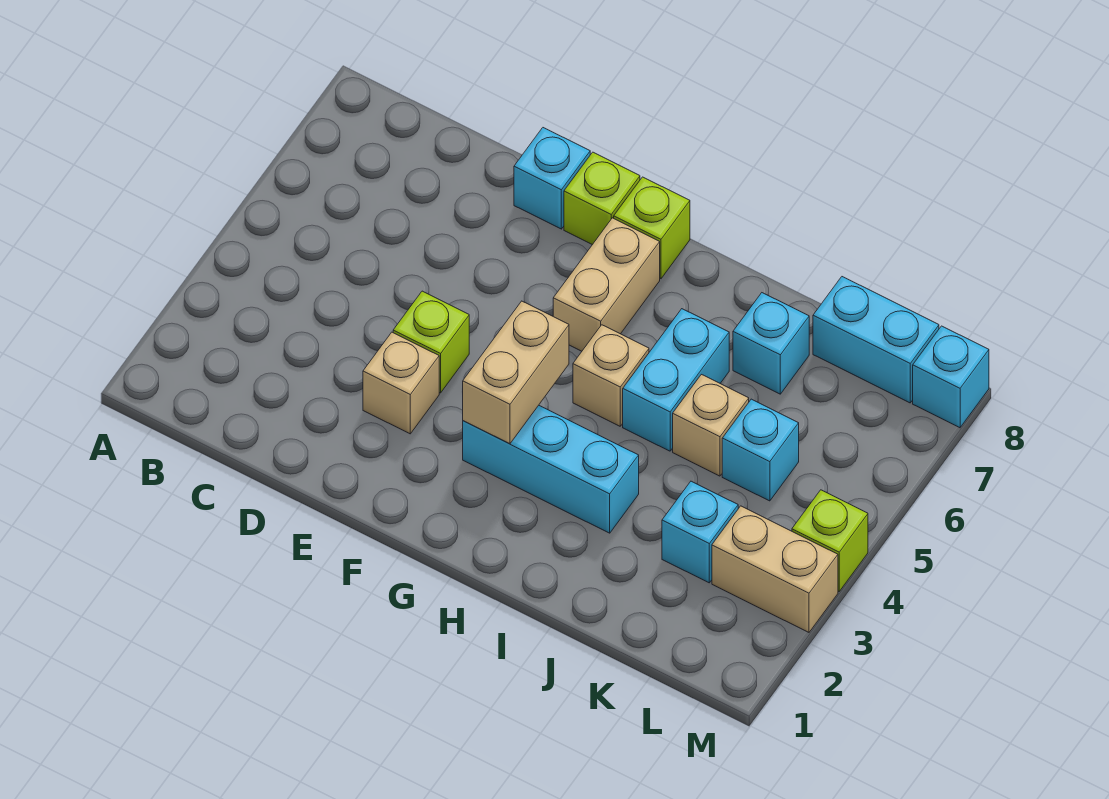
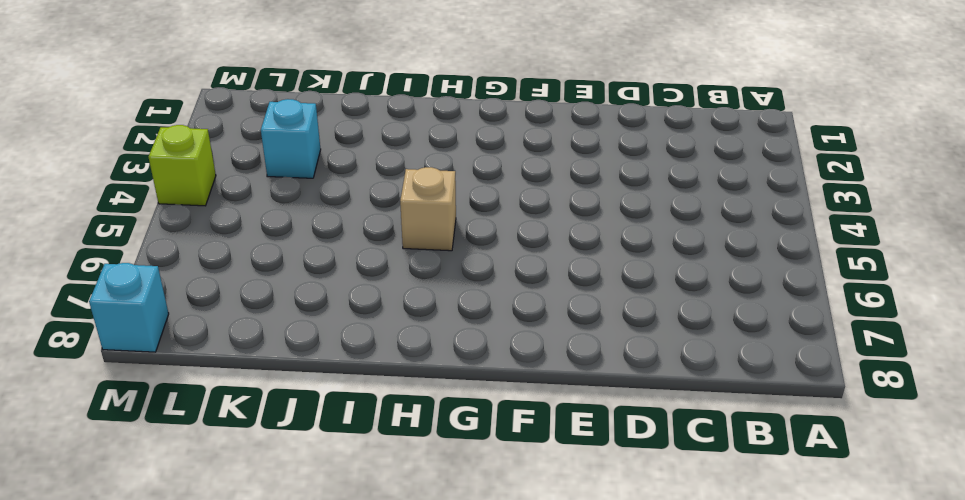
none -> tan brick E3 level 1
none -> lime brick E4 level 1
none -> cyan brick E8 level 1

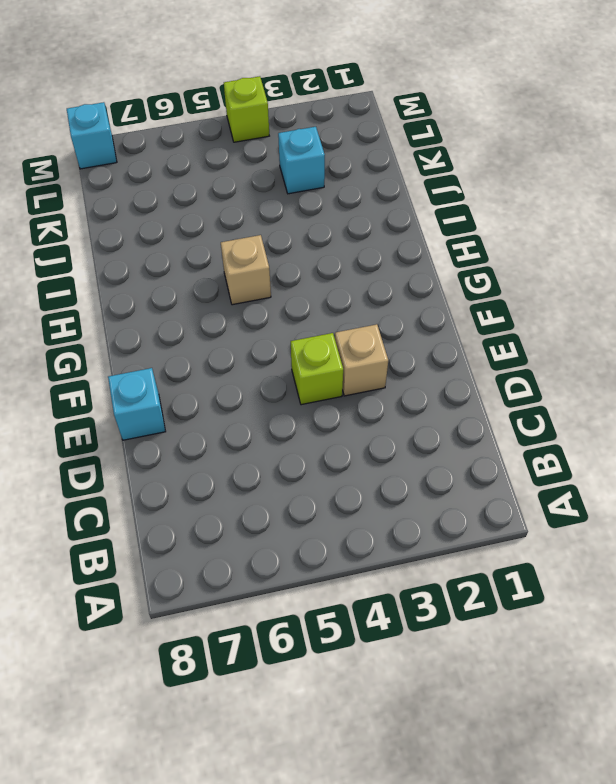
none -> lime brick F8 level 1
none -> cyan brick G3:I3 level 1
none -> tan brick G6:G7 level 1

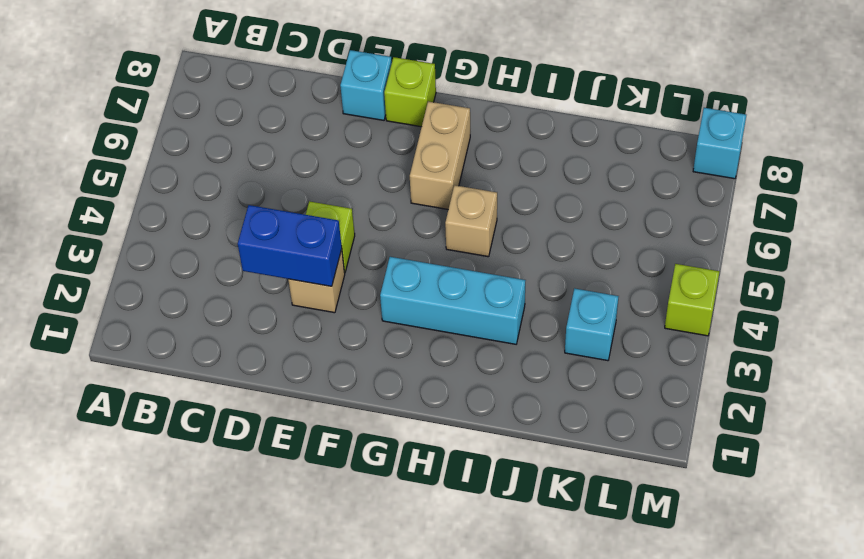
blue brick D3:E3 level 2 -> none
none -> lime brick G8 level 1
none -> cyan brick I5:I6 level 1
none -> tan brick J5 level 1

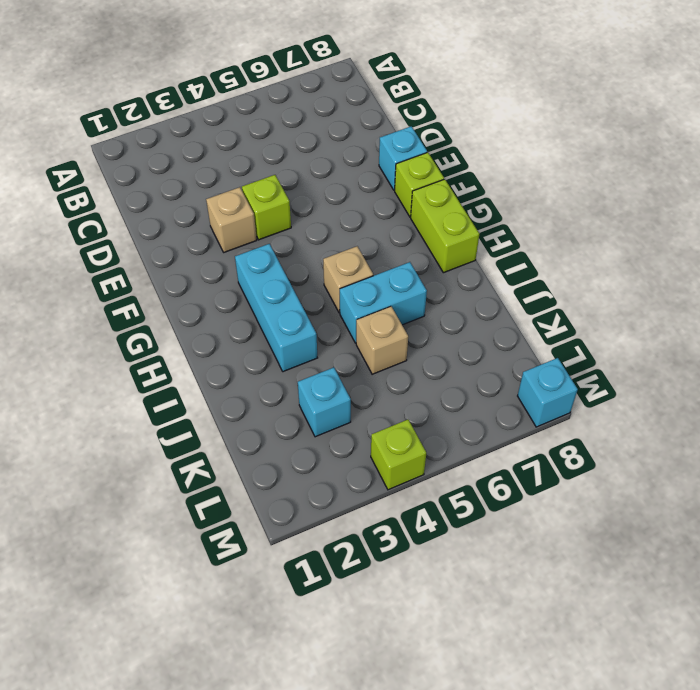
lime brick G8:H8 level 1 -> lime brick G8 level 1
none -> tan brick G6:G7 level 1
none -> cyan brick J7 level 1
none -> cyan brick K5 level 1

